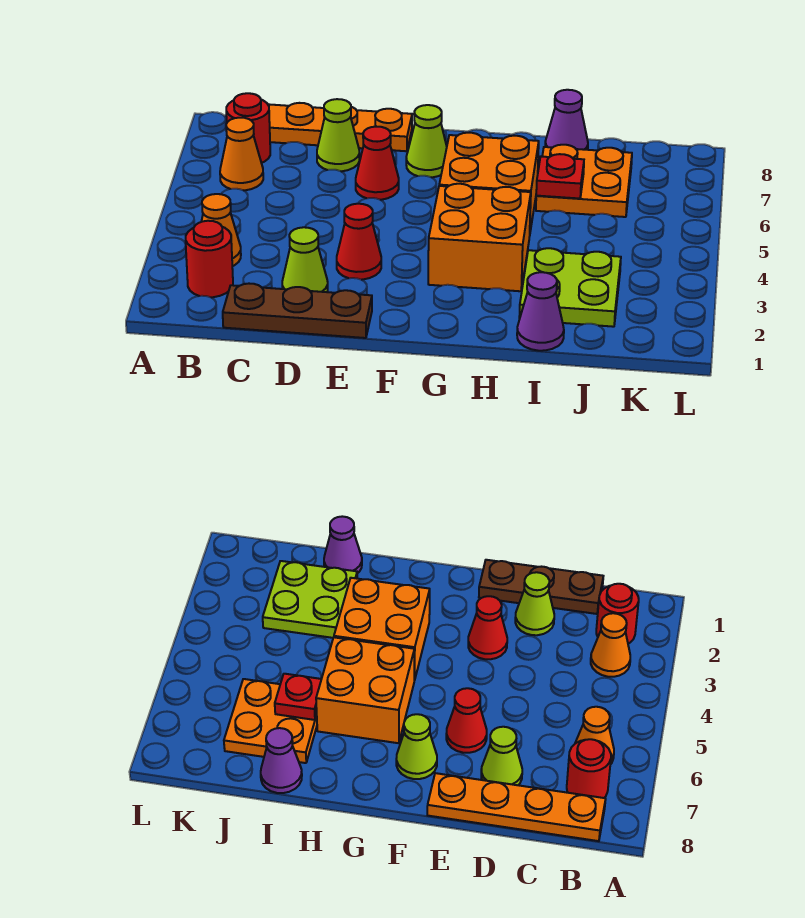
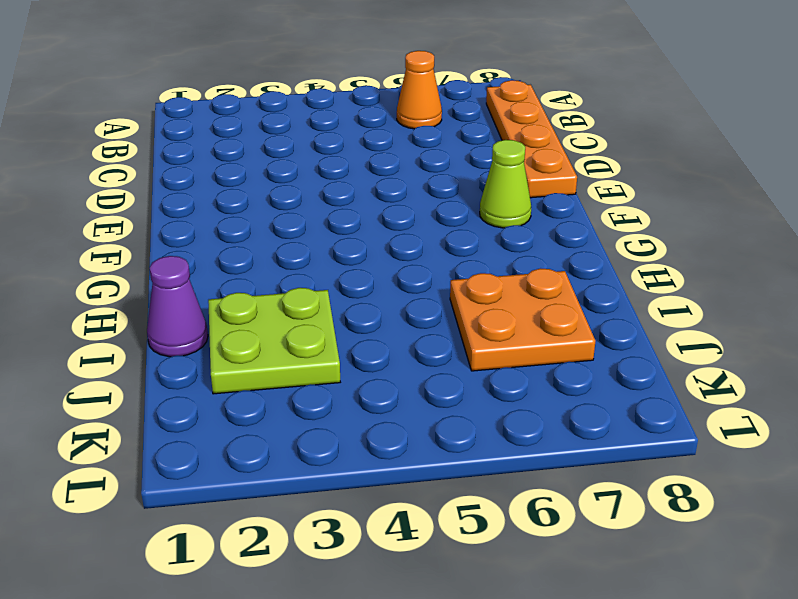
none -> red round brick B2 level 1
none -> orange cone B3 level 1
none -> red round brick B7 level 1

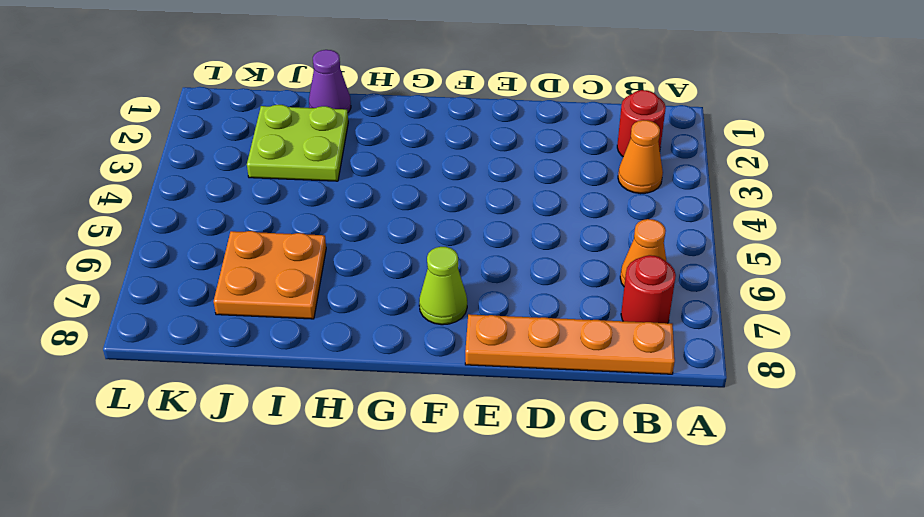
none -> brown plate C1:E1 level 1
none -> lime cone D2 level 1
none -> lime cone D7 level 1

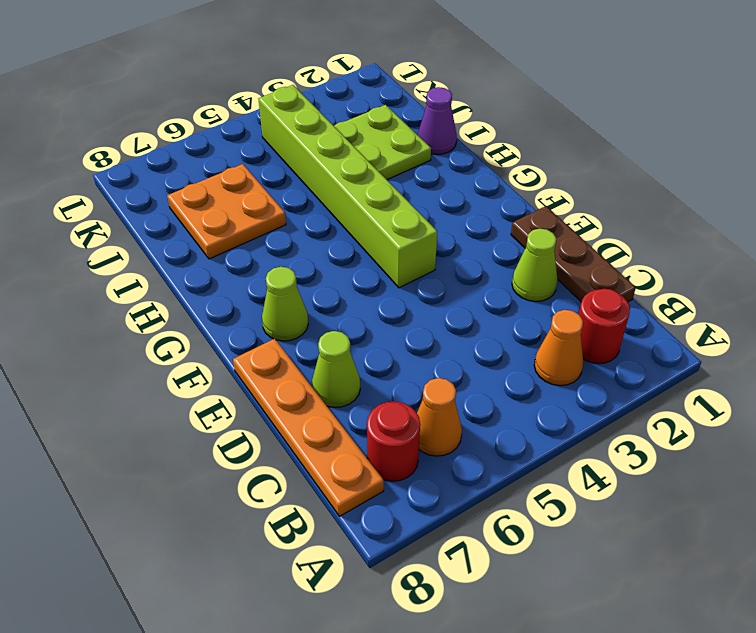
lime brick F4:K4 level 1 -> orange brick G3:H4 level 1
none -> red cone E3 level 1
none -> red cone E6 level 1
none -> orange brick G5:H6 level 1

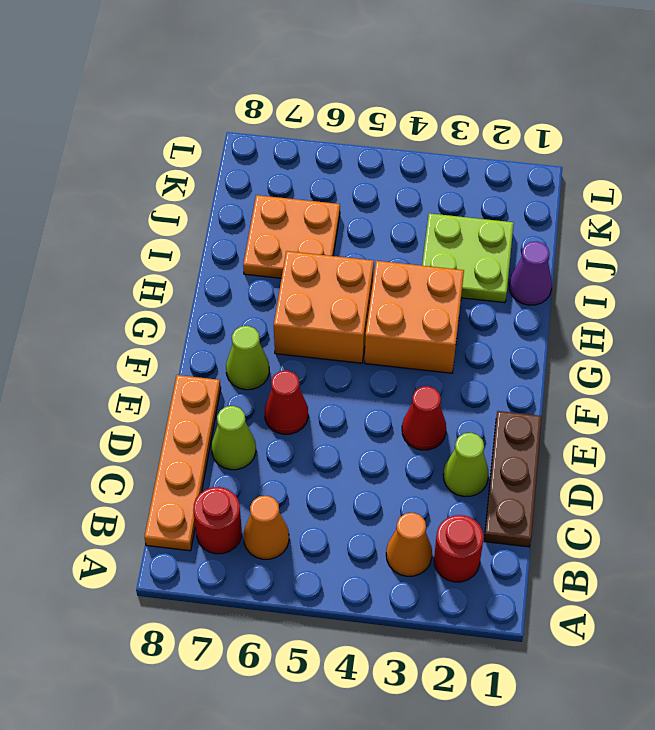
none -> purple cone I8 level 1
none -> red plate I6 level 2

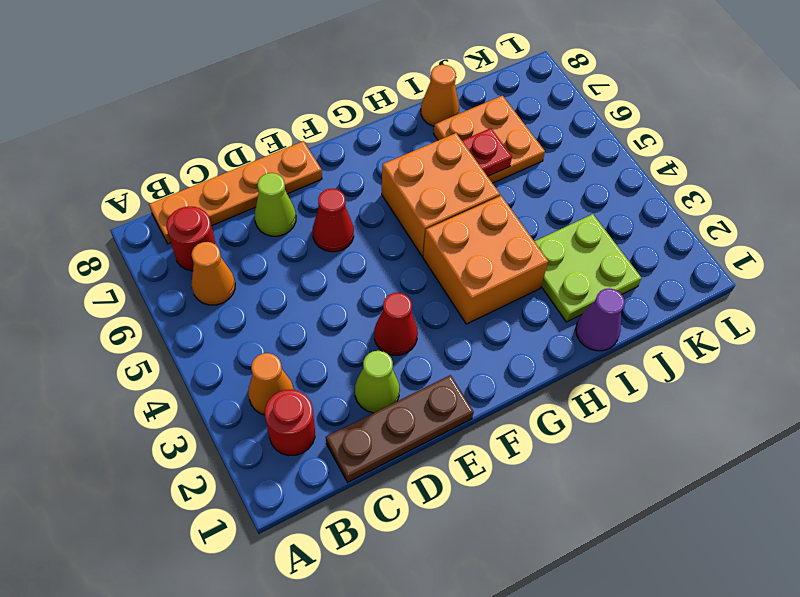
orange cone I8 level 1 -> purple cone I8 level 1
none -> lime cone F7 level 1

